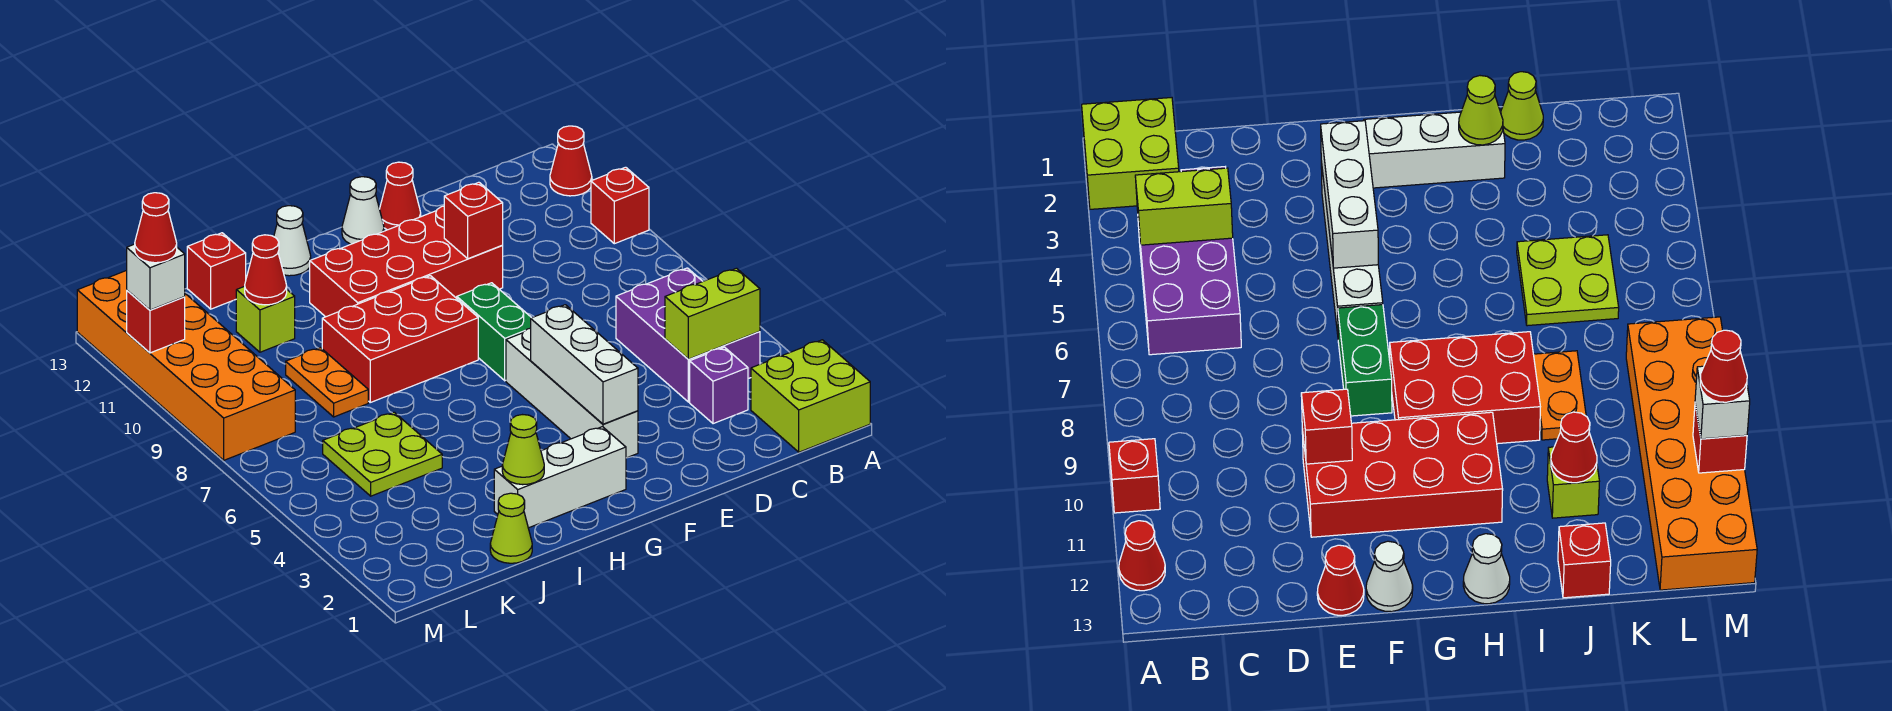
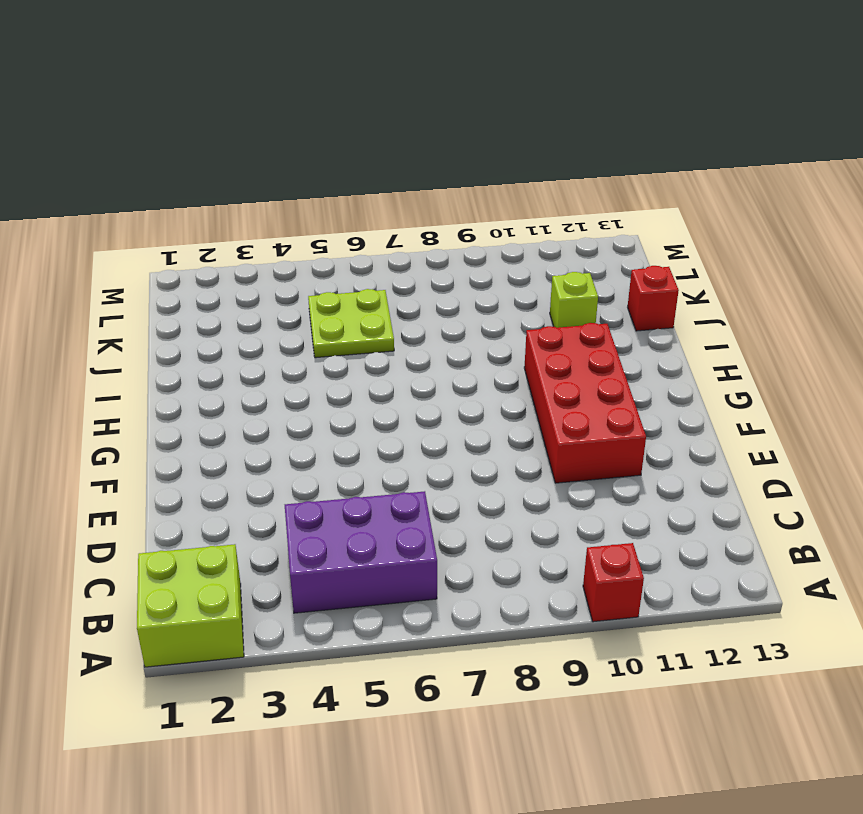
none -> red cone A12 level 1
none -> purple brick C3 level 1
none -> red cone E13 level 1

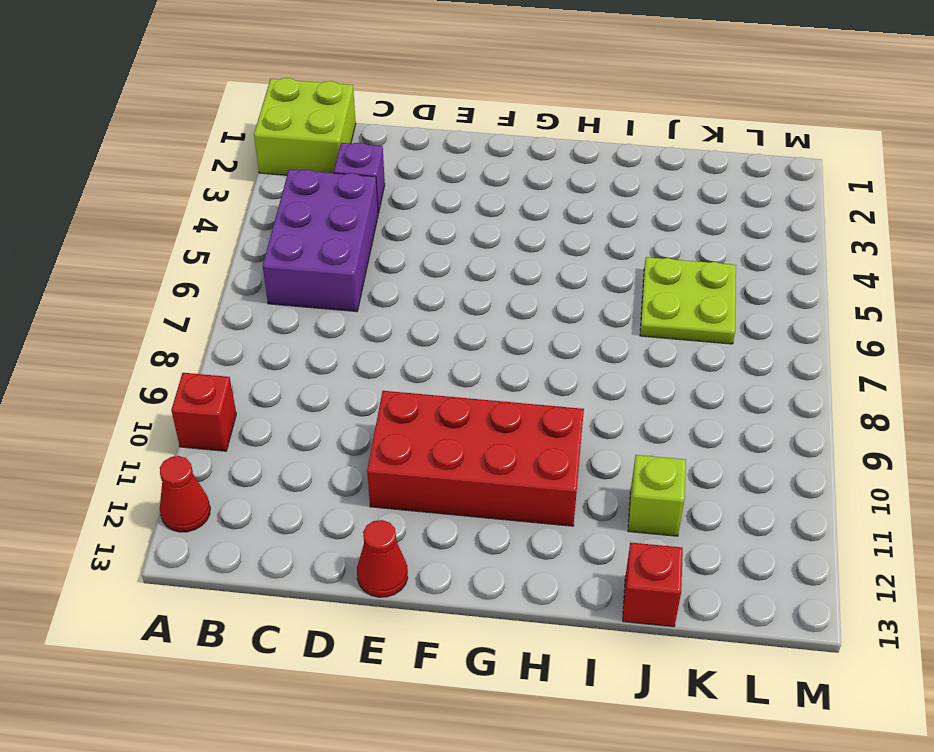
none -> white brick F3:F6 level 1
none -> green brick F7:F8 level 1
none -> white cone F13 level 1

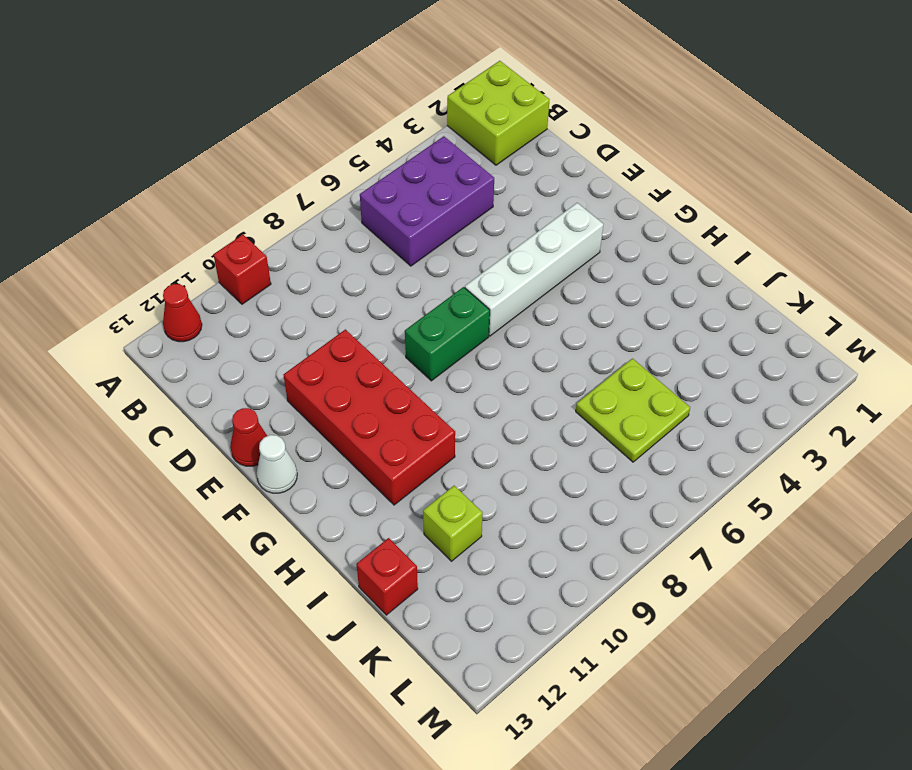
none -> purple brick C3 level 1
none -> white brick G2:I2 level 1
none -> red brick G8:I9 level 1

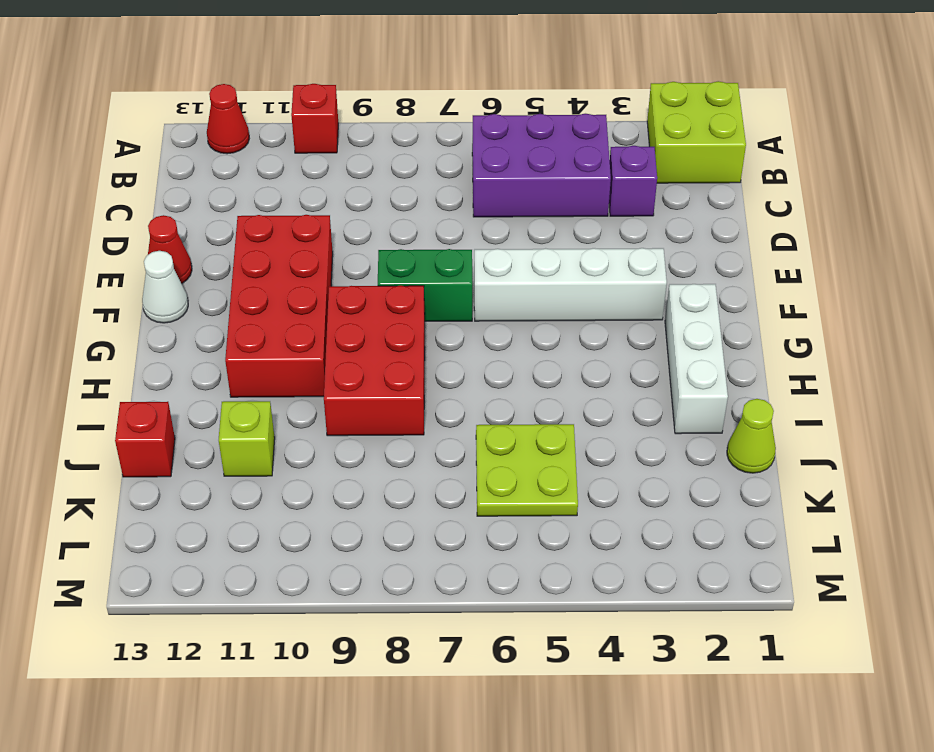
none -> white cone H13 level 1
none -> orange plate J8:J9 level 1
none -> orange brick L8:M13 level 1

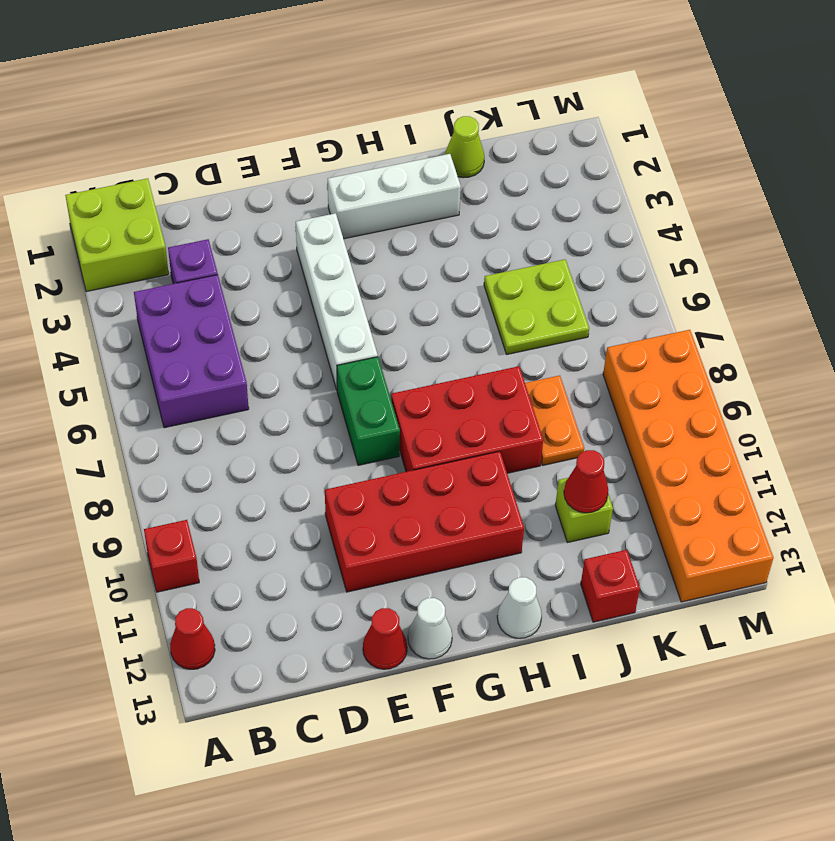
none -> lime brick B4:C4 level 2
none -> red brick E10 level 2
none -> white brick F3:F5 level 2

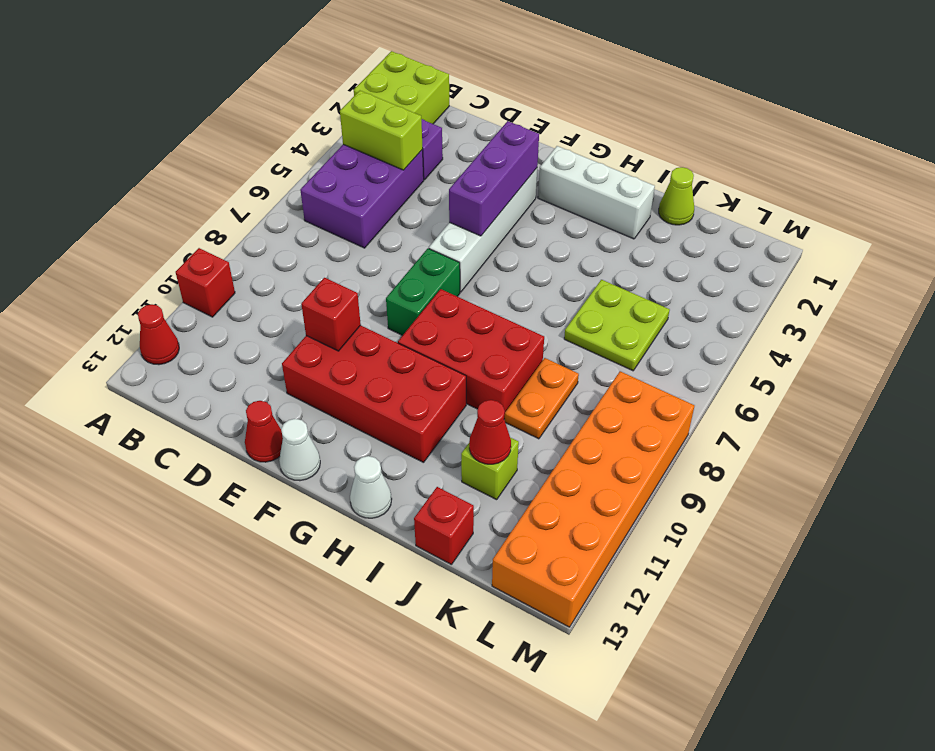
purple brick F3:F5 level 2 -> white brick F3:F5 level 2
none -> lime cone I2 level 2
none -> red brick M11 level 2
none -> white brick M11 level 3

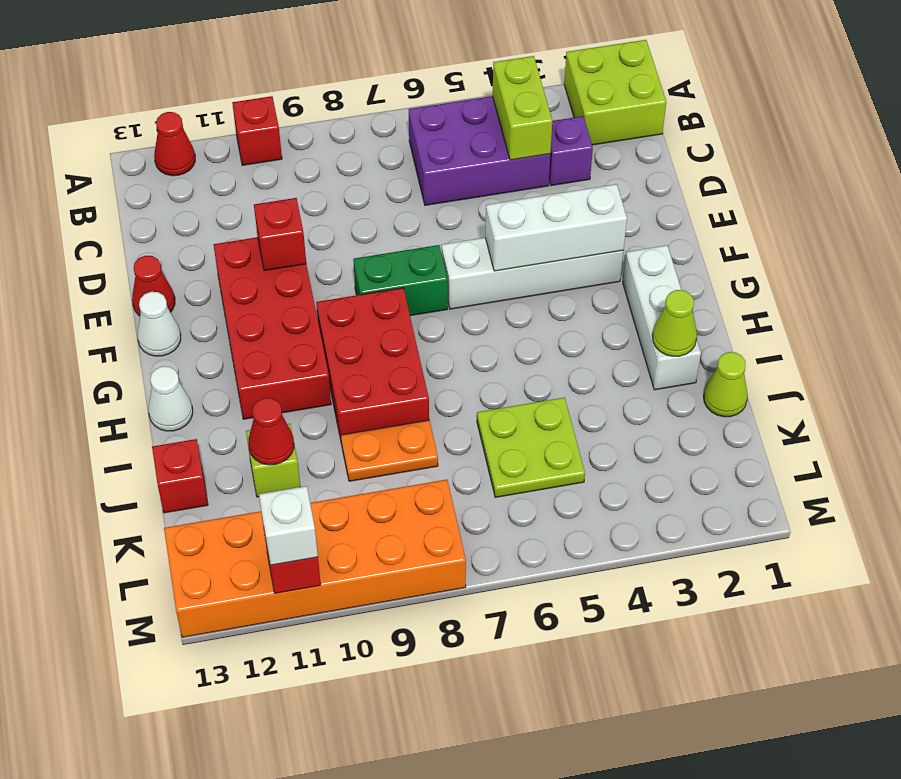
none -> red cone M11 level 4

